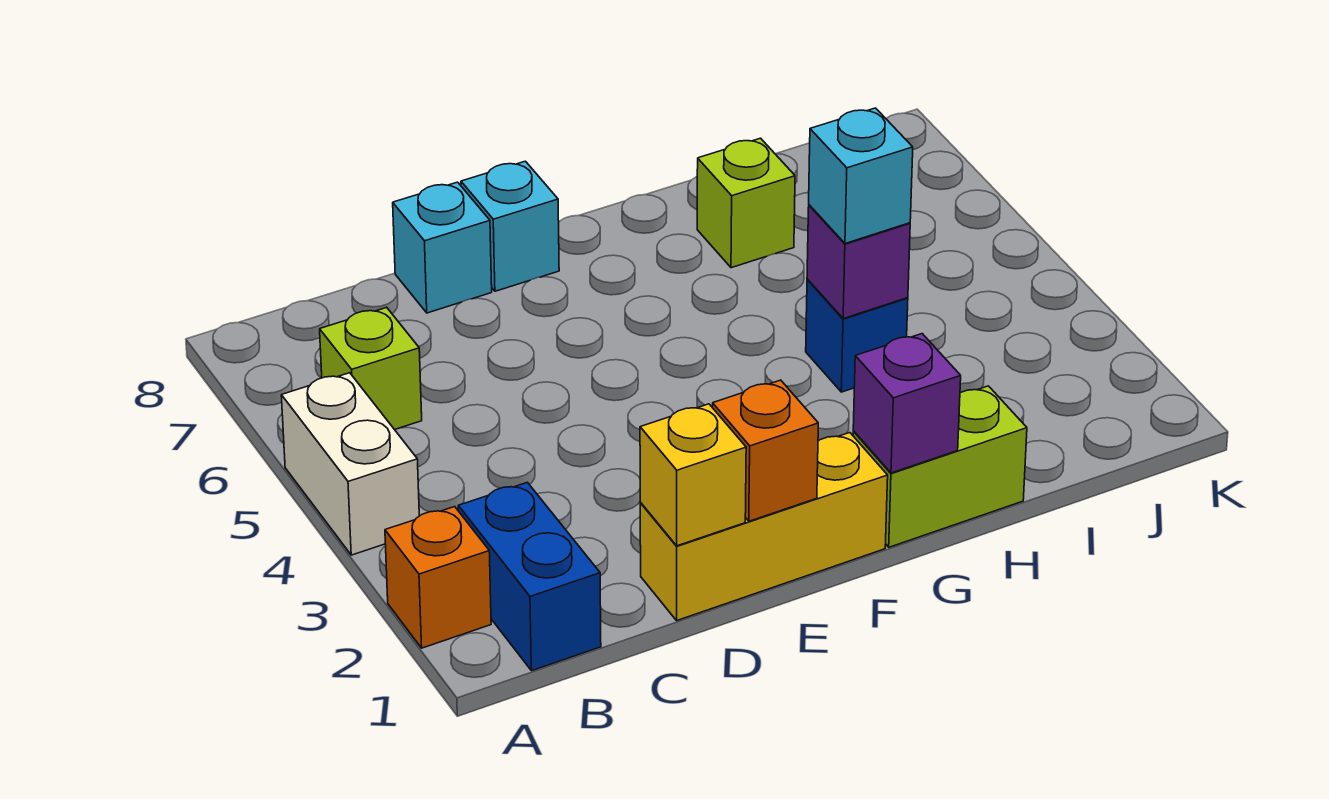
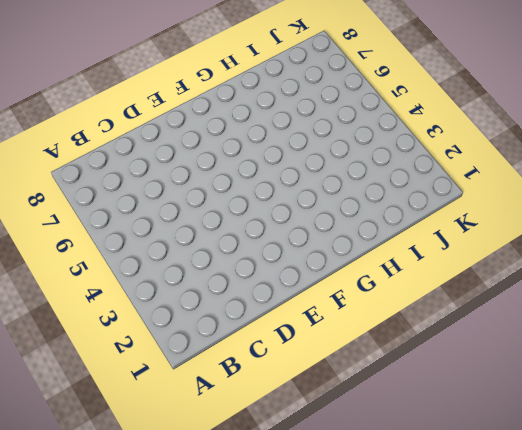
none -> orange brick A2 level 1
none -> white brick A4:A5 level 1
none -> blue brick B1:B2 level 1

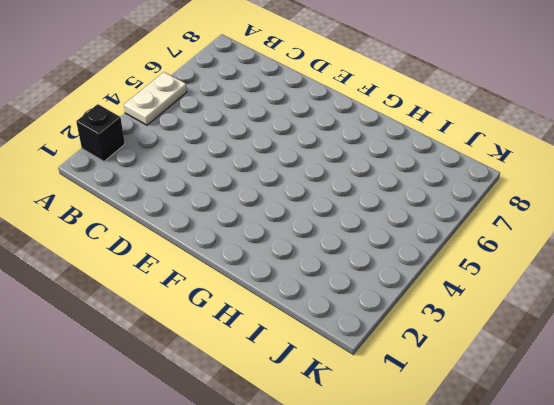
black brick A2 level 1 -> orange brick A2 level 1
white plate A4:A5 level 1 -> white brick A4:A5 level 1
none -> blue brick B1:B2 level 1
none -> lime brick B6 level 1
none -> yellow brick D1:F1 level 1

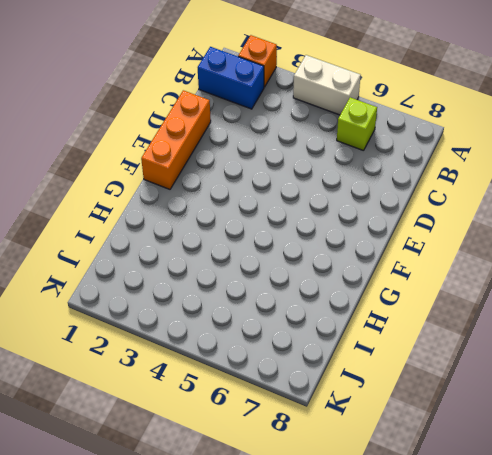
orange brick D1:F1 level 1 -> yellow brick D1:F1 level 1
none -> cyan brick D8 level 1
none -> cyan brick E8 level 1
none -> lime brick G1:H1 level 1

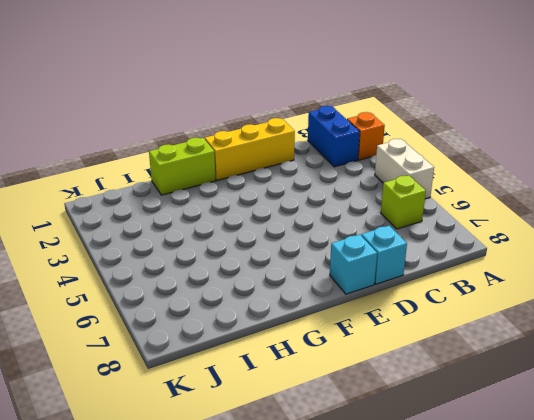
none -> blue brick H4 level 1
none -> lime brick H7 level 1
none -> yellow brick D1 level 2

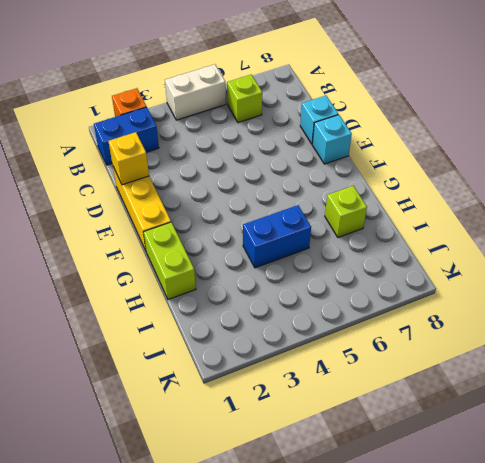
blue brick H4:H5 level 1 -> blue brick H4 level 1
none -> orange brick E1 level 2
none -> purple brick G1 level 2
none -> purple brick H4 level 2

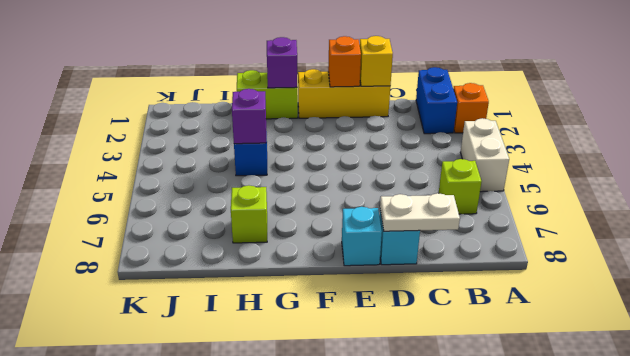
white plate C8:D8 level 2 -> none
none -> cyan brick H4 level 3

